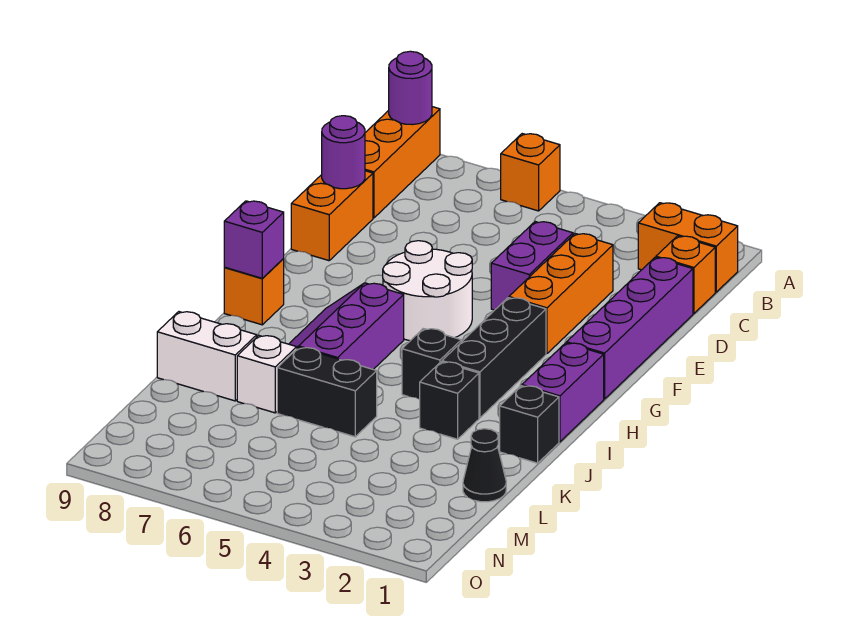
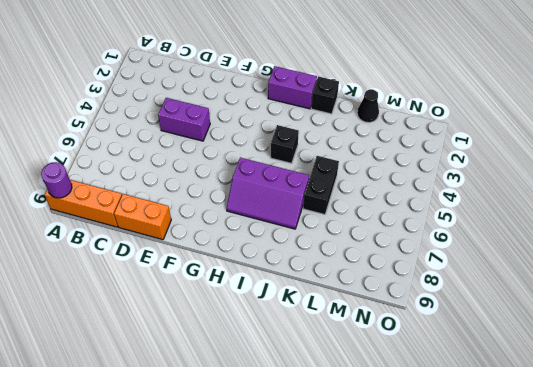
none -> orange brick A6 level 1
none -> orange brick B1:B2 level 1
none -> orange brick C1 level 1

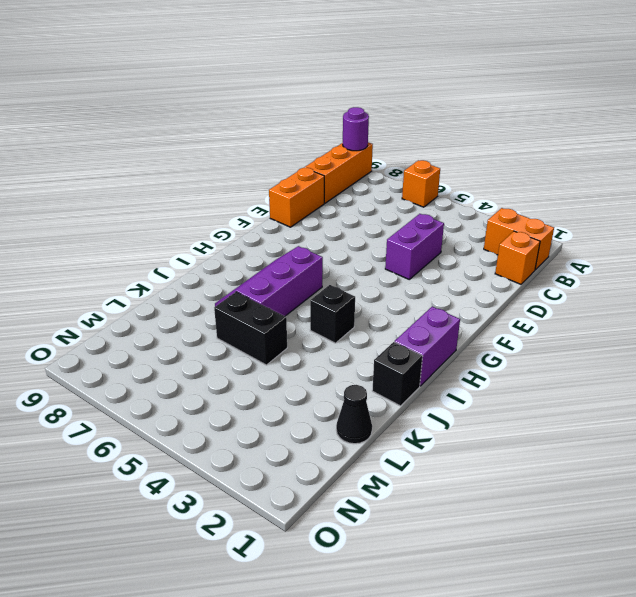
none -> purple brick D1:G1 level 1
none -> orange brick D3:F3 level 1
none -> white round brick F5:G6 level 1

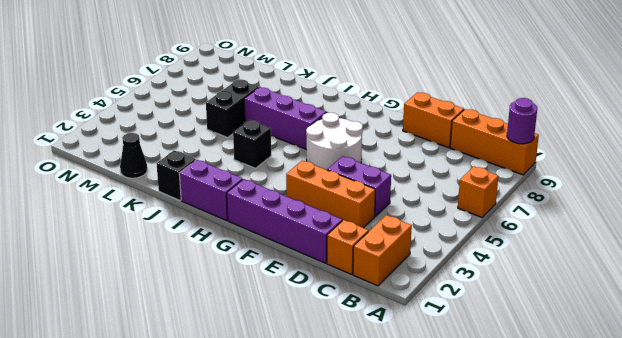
none -> black brick G3:I3 level 1
none -> orange brick H9 level 1
none -> black brick J3 level 1

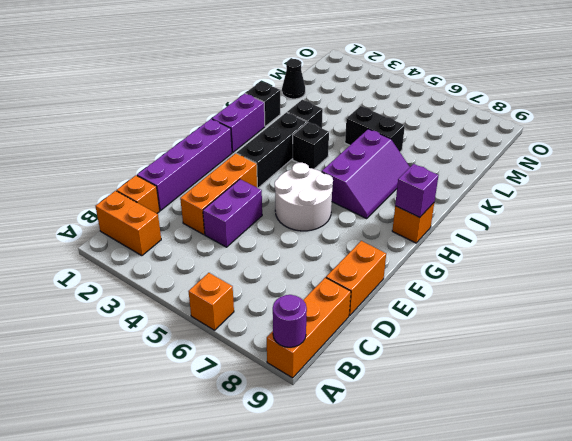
none -> white brick K7 level 1
none -> white brick K8:K9 level 1
none -> purple round brick D9 level 2

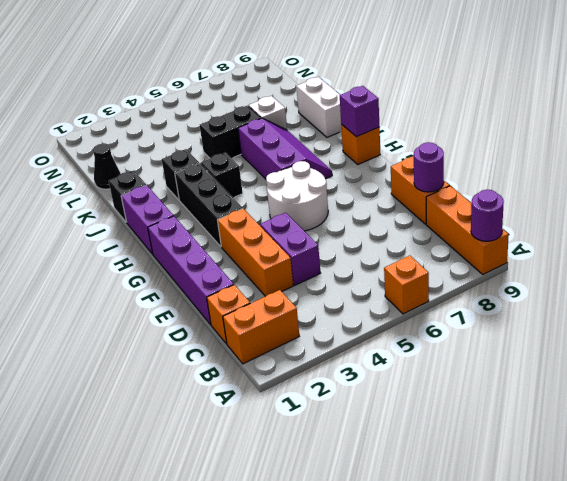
white brick J9:K9 level 1 -> white brick K8:K9 level 1

